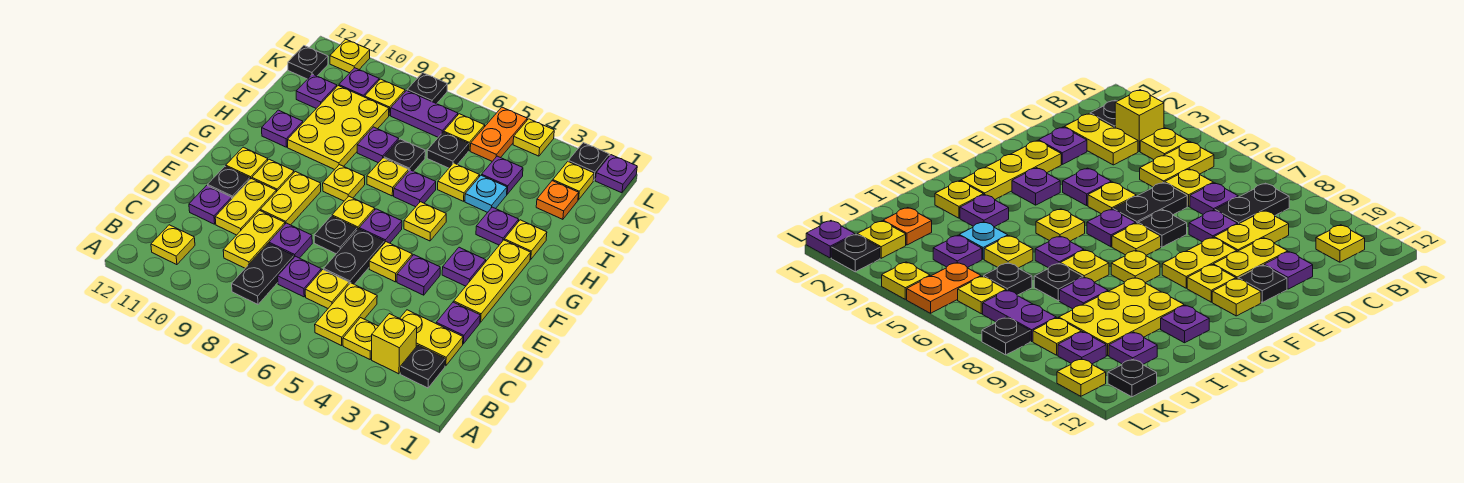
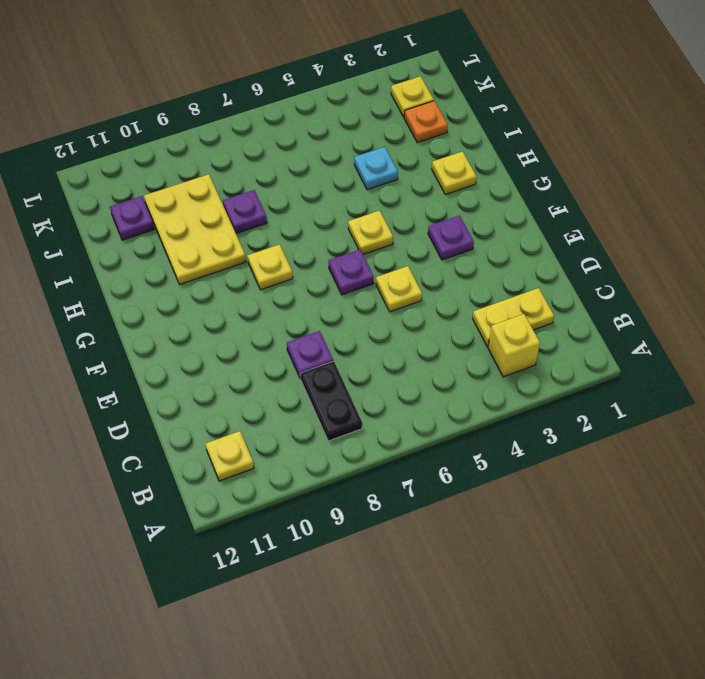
none -> black plate B2 level 1
none -> yellow plate B4 level 1
none -> yellow plate B5:C5 level 1
none -> yellow plate C6 level 1

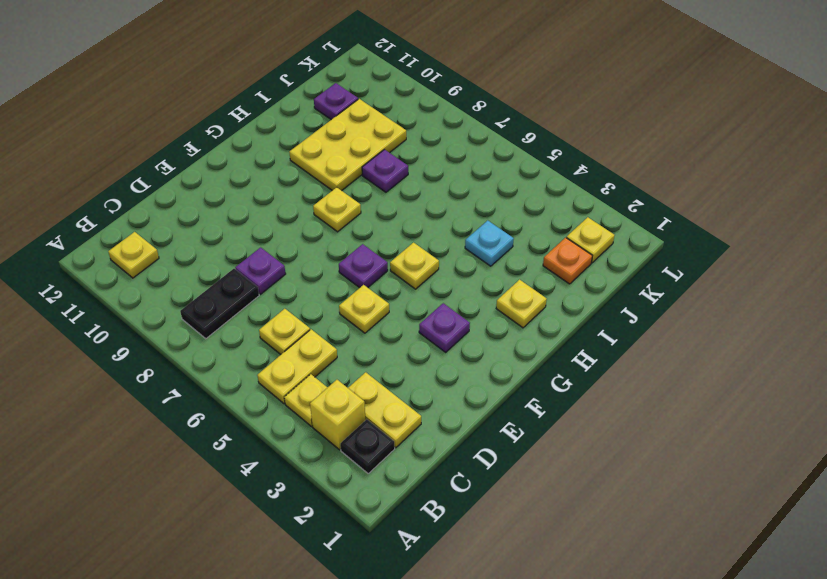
none -> purple plate C7 level 1
none -> yellow plate C9:D9 level 1
none -> purple plate D2 level 1
none -> black plate D6:E6 level 1

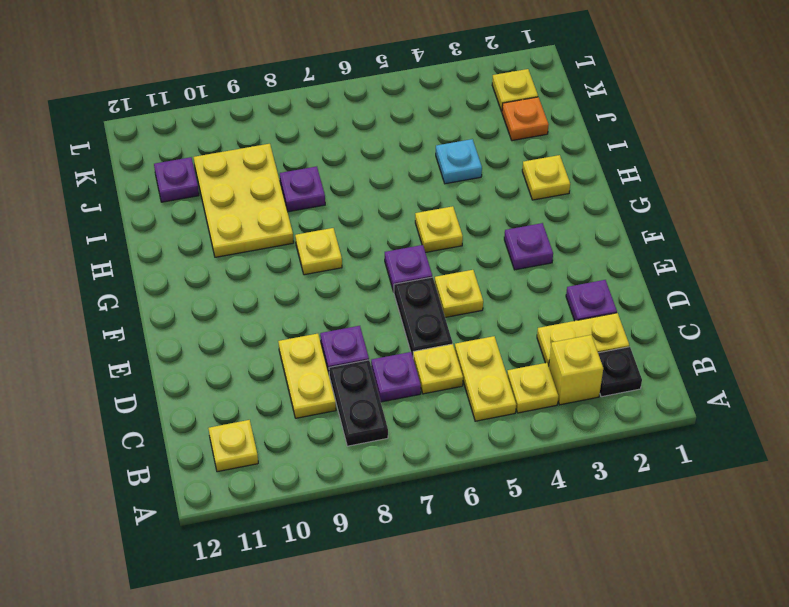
none -> yellow plate D10:E10 level 1
none -> purple plate D11 level 1
none -> yellow plate E2:G2 level 1
none -> purple plate E4 level 1

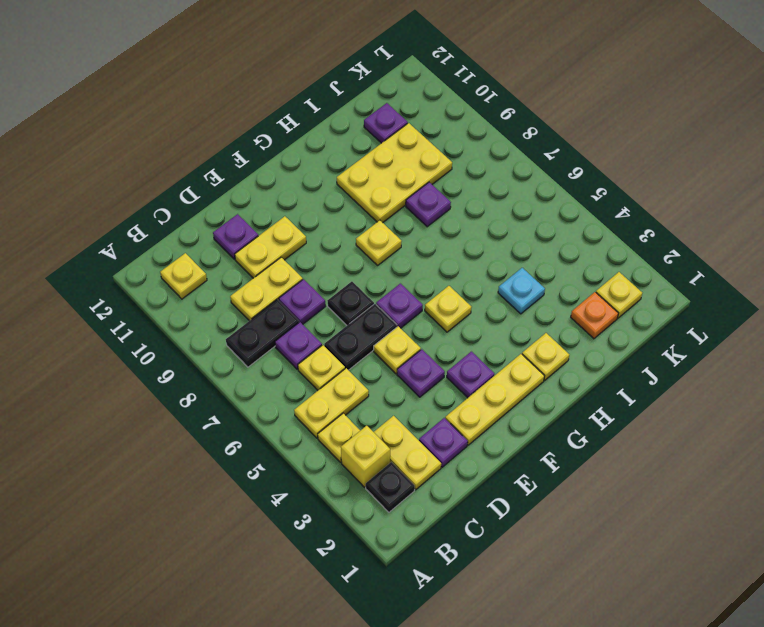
none -> yellow plate E9:F9 level 1
none -> black plate E11 level 1
none -> yellow plate F7 level 1
none -> yellow plate F10 level 1

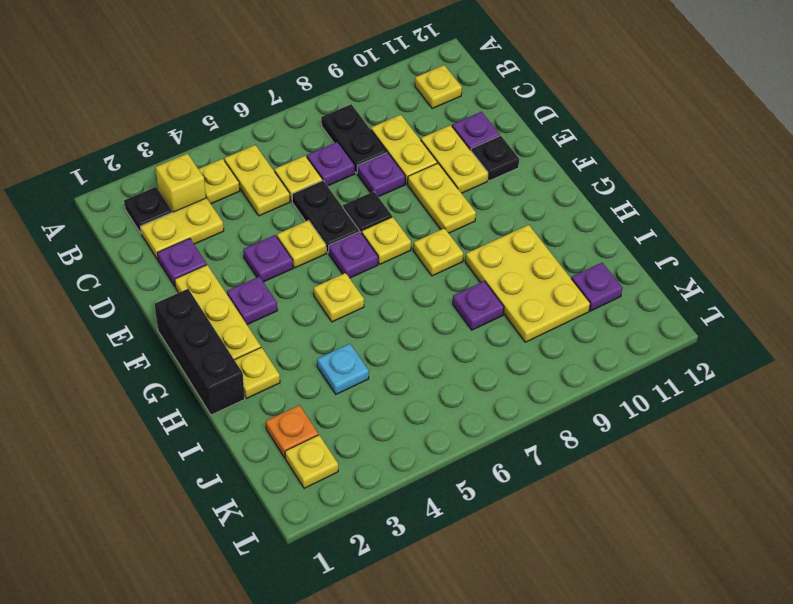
black brick F1:H1 level 1 -> none
none -> yellow plate F10 level 1
none -> yellow plate F11 level 1
none -> purple plate H3 level 1
none -> purple plate H6 level 1

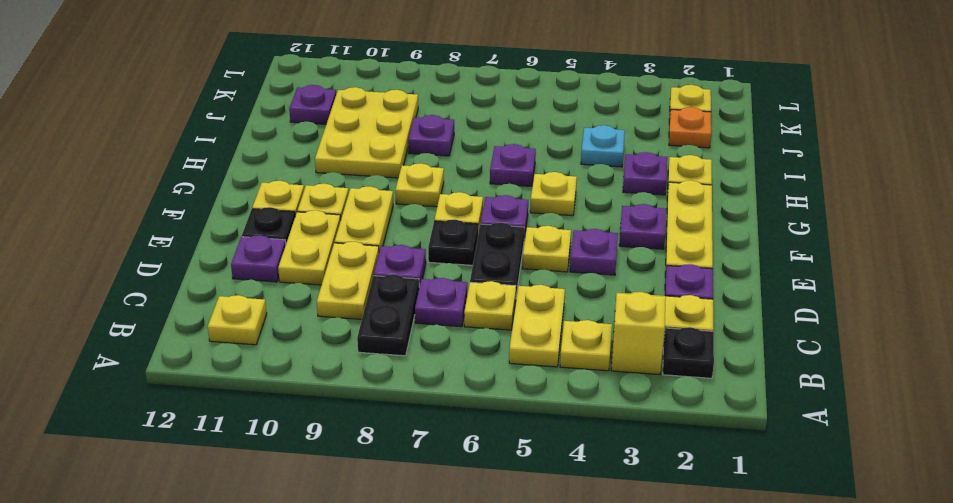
none -> yellow plate H7 level 1
none -> purple plate H11 level 1
none -> yellow plate I5 level 1
none -> black plate I7 level 1

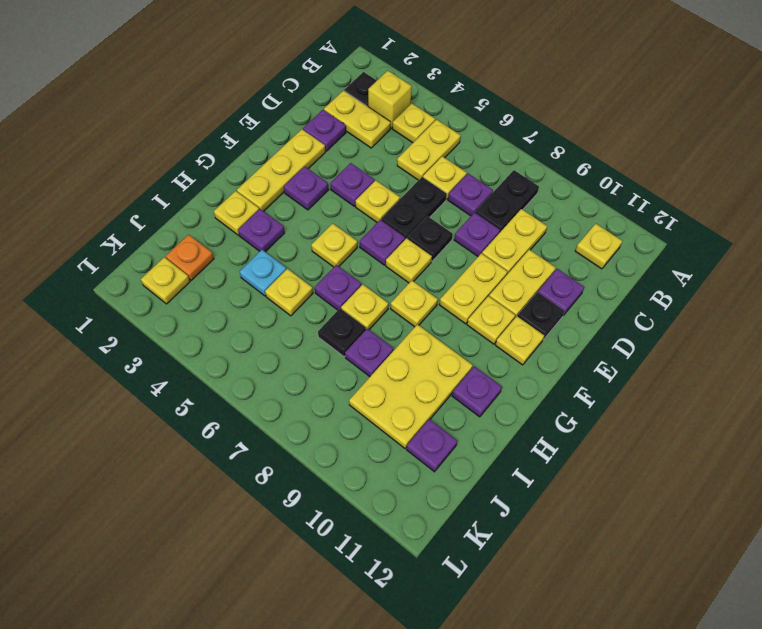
none -> purple plate J4 level 1
none -> black plate J6 level 1
none -> orange plate K5:L5 level 1
none -> yellow plate K6 level 1

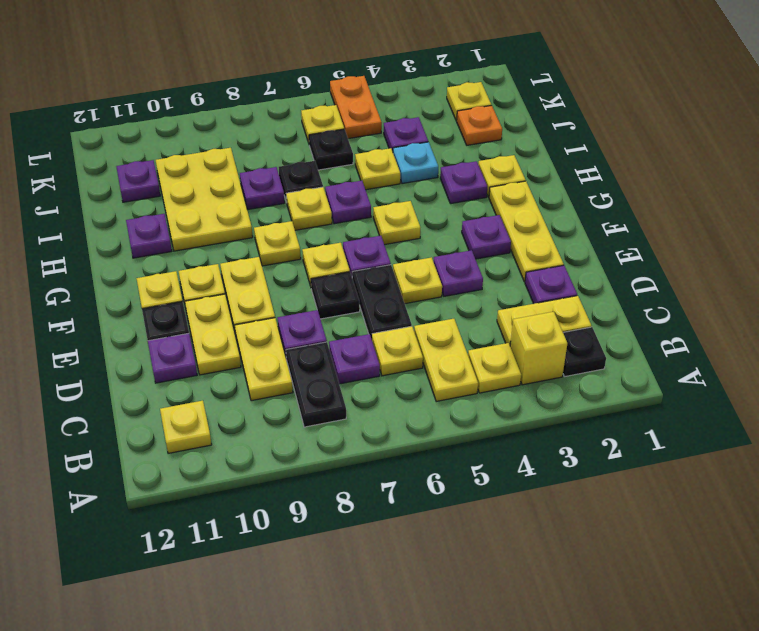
none -> purple plate K7:K8 level 1
none -> yellow plate K9 level 1
none -> purple plate K10 level 1
none -> black plate K12 level 1

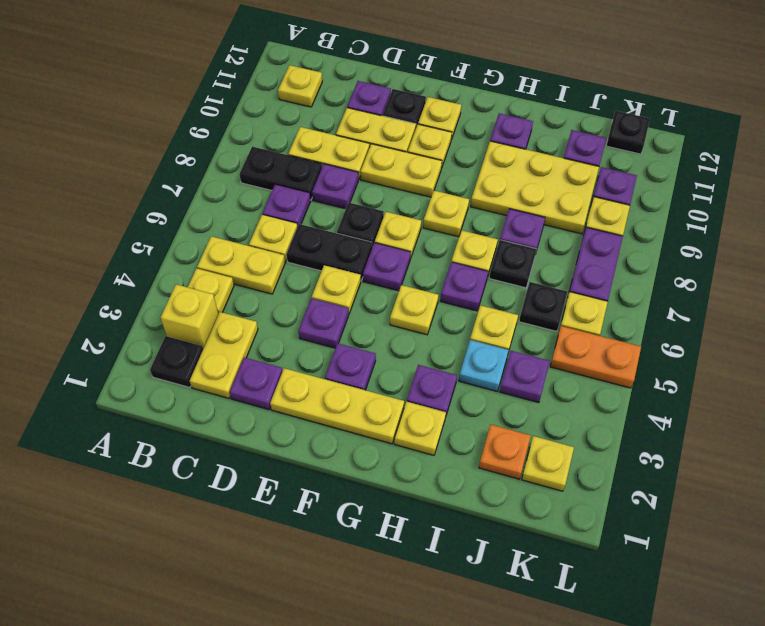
none -> purple plate L1 level 1
none -> black plate L2 level 1
none -> yellow plate L4 level 1
none -> black plate L8 level 1

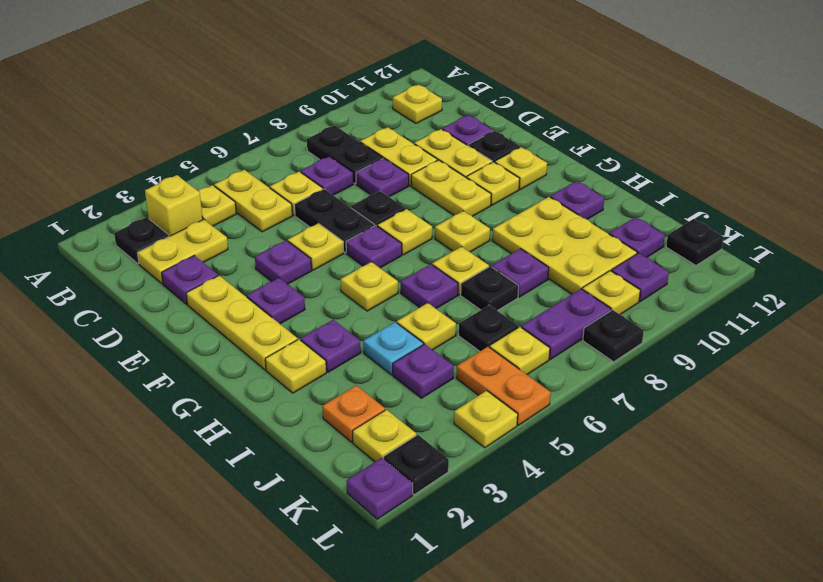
none -> yellow plate L11 level 1

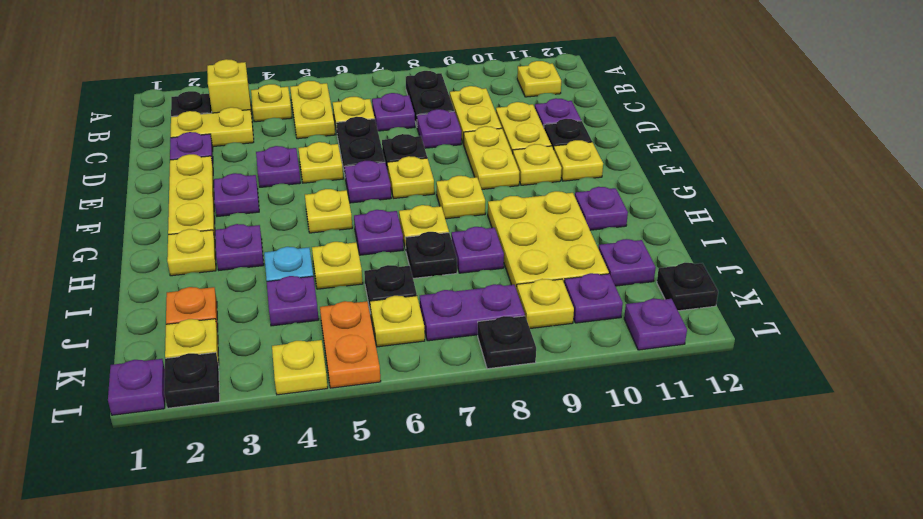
purple plate L11 level 1 -> yellow plate L11 level 1

